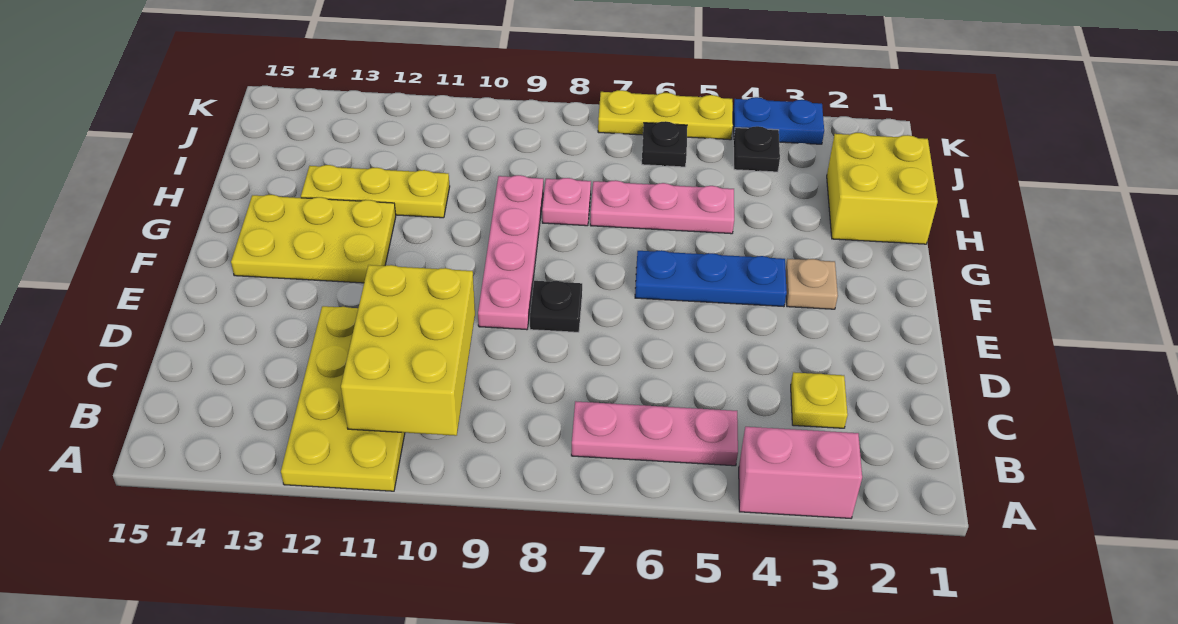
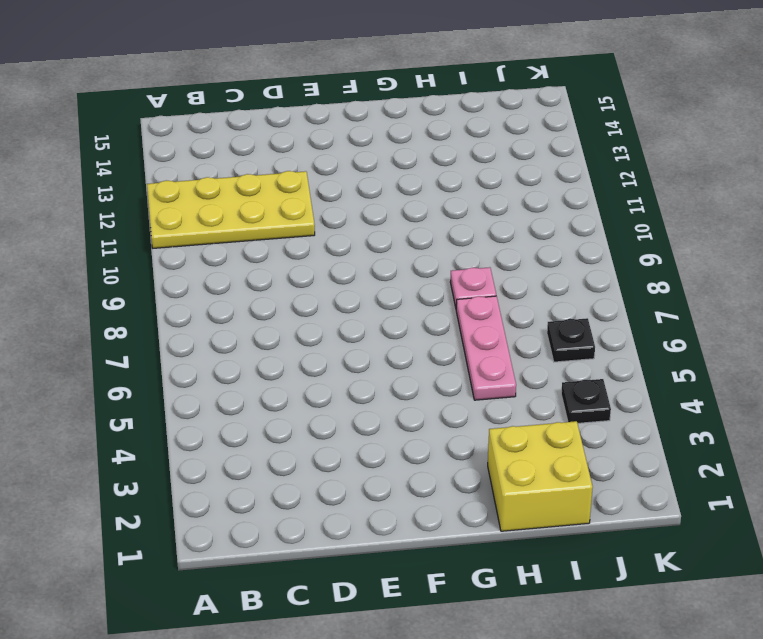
none -> pink brick A3:A4 level 1
none -> pink plate B5:B7 level 1
none -> yellow plate C3 level 1

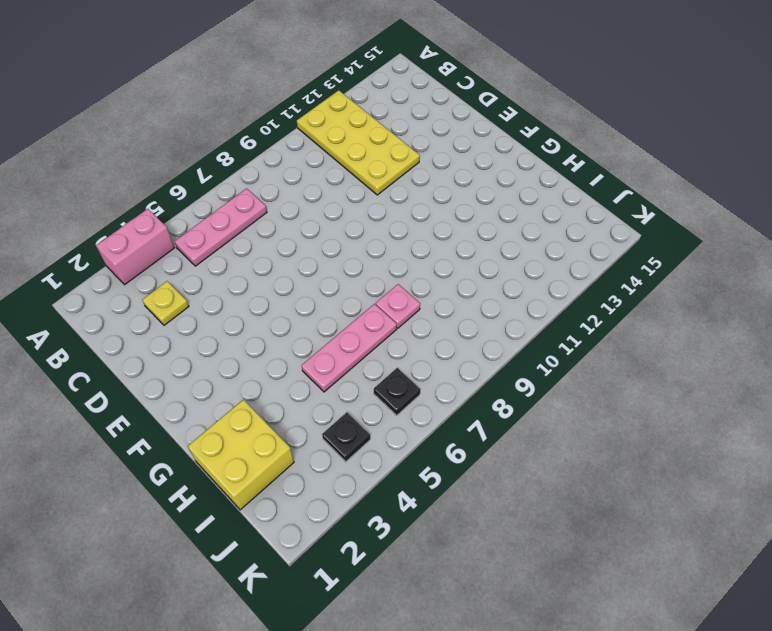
none -> black plate E8 level 1
none -> pink plate E9:H9 level 1
none -> tan plate F3 level 1

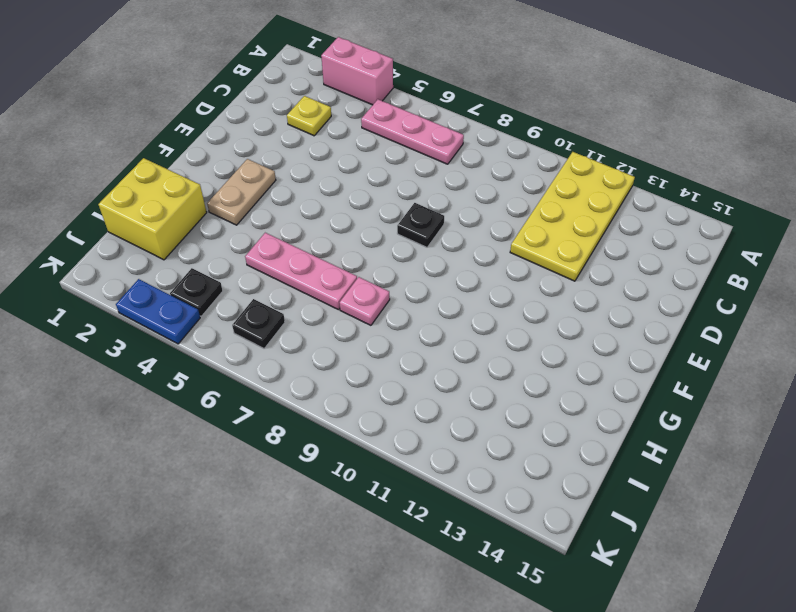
tan plate F3:G3 level 1 -> tan plate F3 level 1
none -> pink plate E9:H9 level 1
none -> blue plate F4:F6 level 1
none -> yellow plate F12:G14 level 1

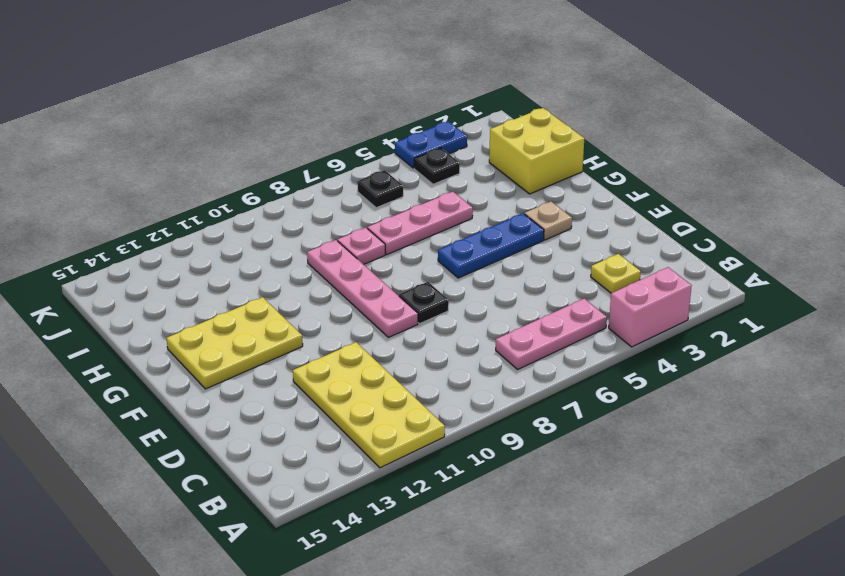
none -> yellow plate H11:H13 level 1
none -> yellow plate K5:K7 level 1
none -> yellow brick B10:D11 level 2

